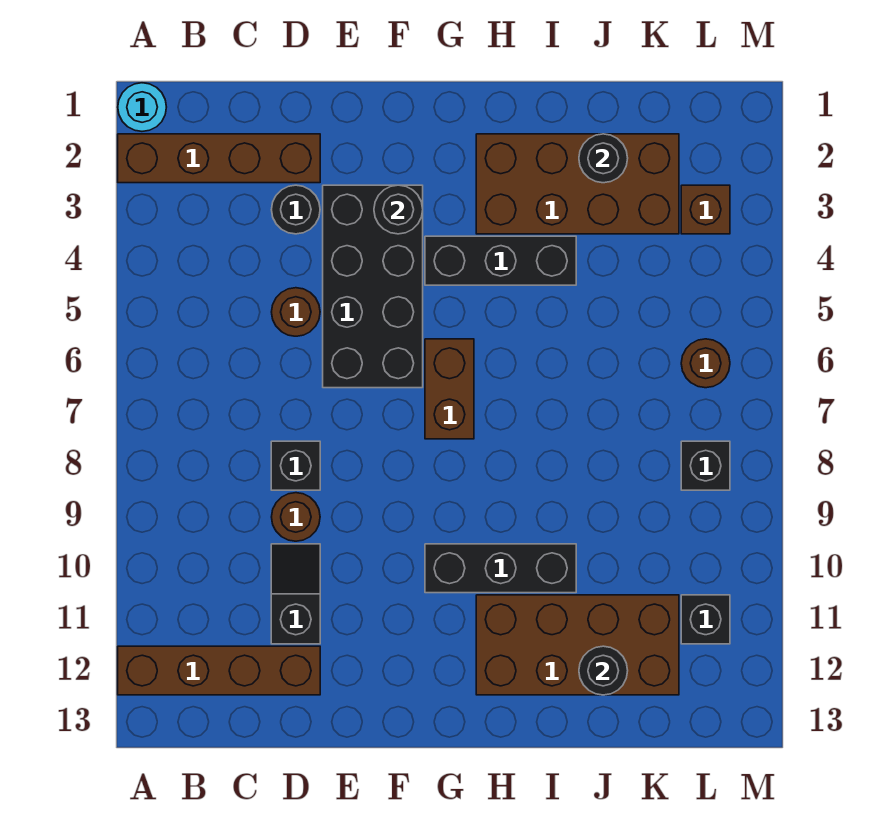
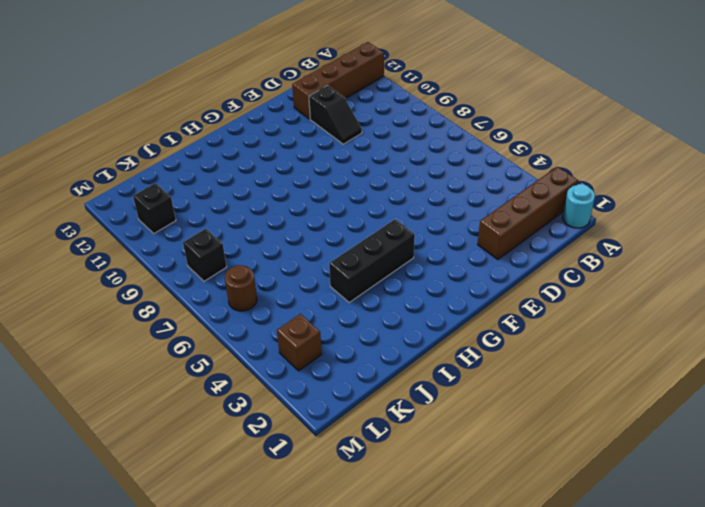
none -> black round brick D3 level 1
none -> brown round brick D5 level 1
none -> black brick D8 level 1

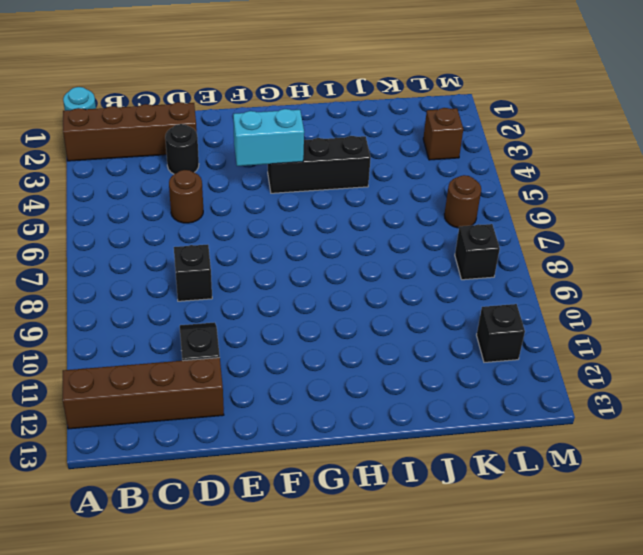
cyan brick F4:G4 level 2 -> none
none -> brown round brick D9 level 1
none -> black brick E3:F6 level 1
none -> brown brick G6:G7 level 1

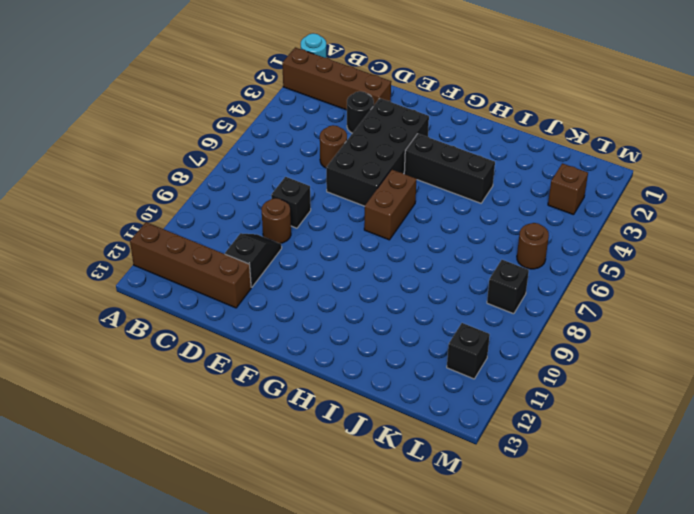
none -> black brick G10:I10 level 1
none -> brown brick H2:K3 level 1
none -> brown brick H11:K12 level 1

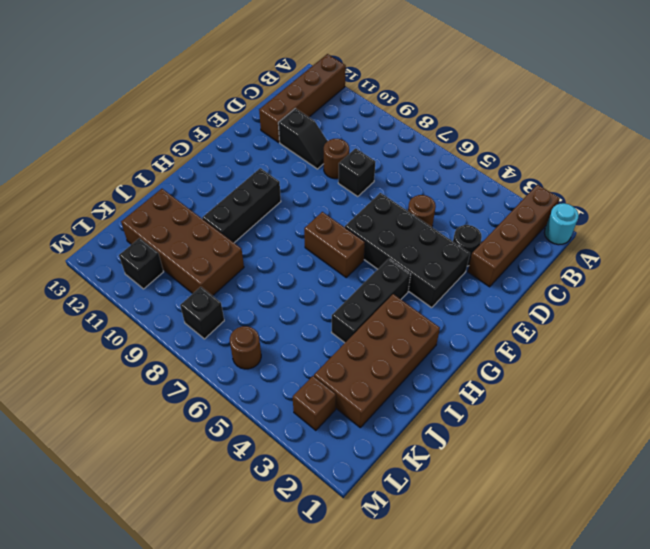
brown brick J9:K12 level 1 -> brown brick H11:K12 level 1
none -> black round brick F3 level 2
none -> black round brick J2 level 2
none -> black round brick J12 level 2

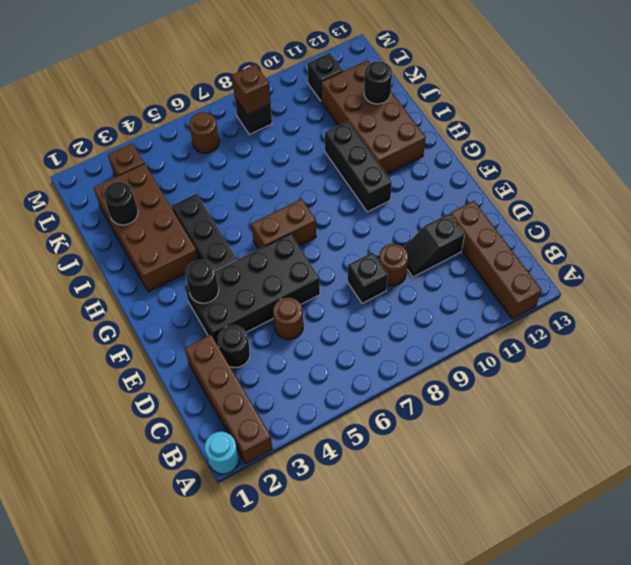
brown brick L8 level 2 -> none

